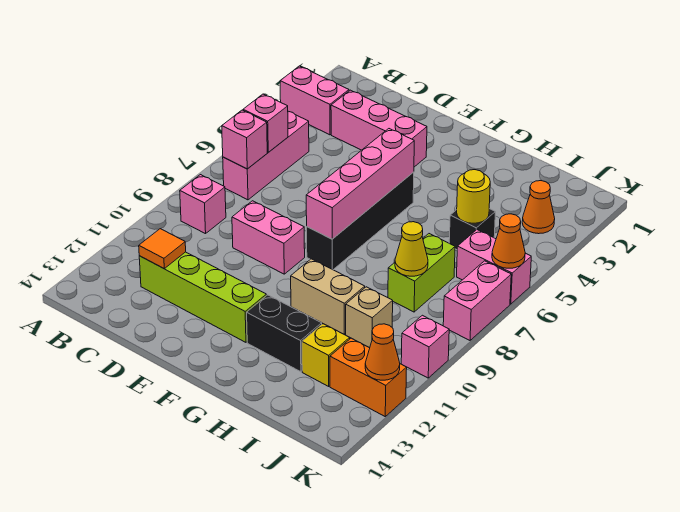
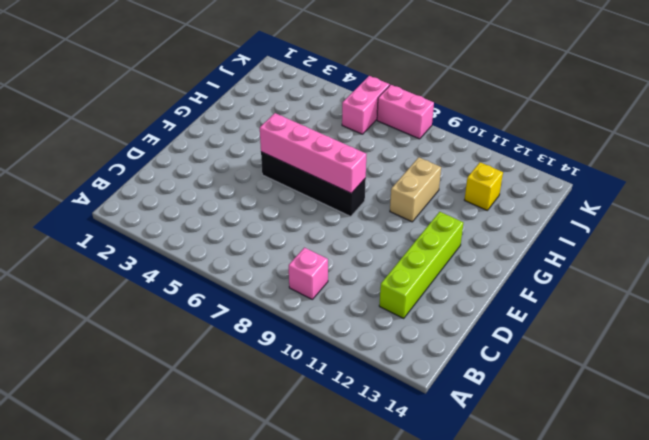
none -> pink brick A3:B3 level 1
none -> pink brick B5:B7 level 1
none -> pink brick C3:E3 level 1

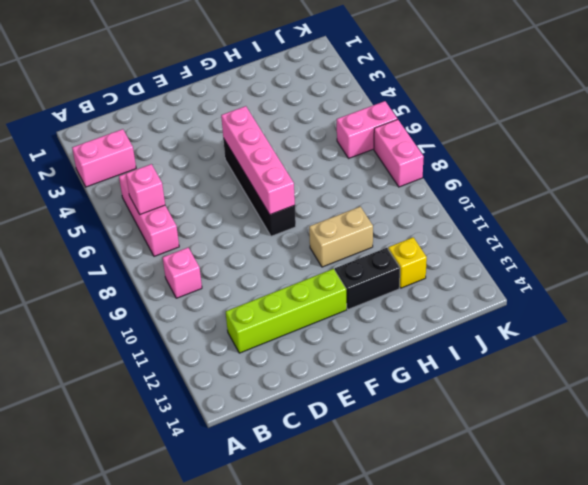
none -> pink brick C3:E3 level 1
none -> pink brick D9:E9 level 1
none -> black brick I5 level 1

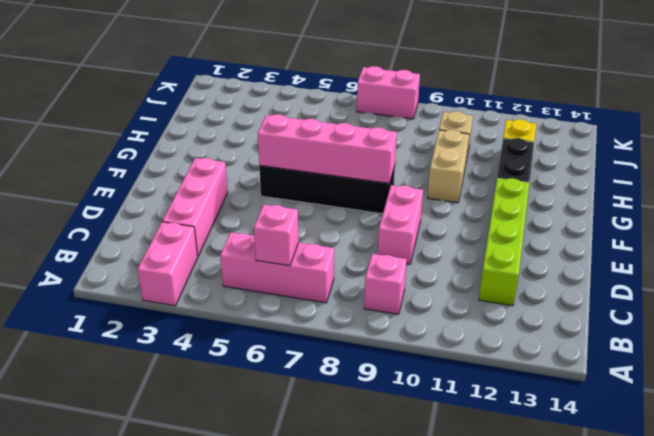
none -> black brick I5 level 1
none -> lime brick I7:I8 level 1
none -> orange cone J3 level 1

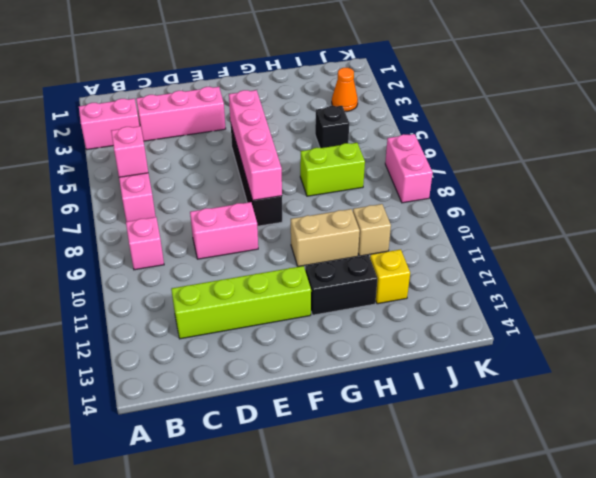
lime brick H7:I7 level 1 -> lime brick I7:I8 level 1
none -> pink brick J6:K6 level 1
none -> orange brick J12:K12 level 1
none -> pink brick K10 level 1

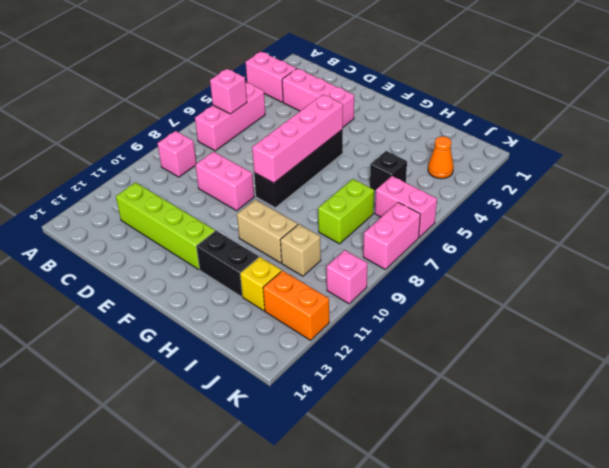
none -> pink brick B7 level 2
none -> orange tile C12 level 2
none -> yellow round brick I5 level 2

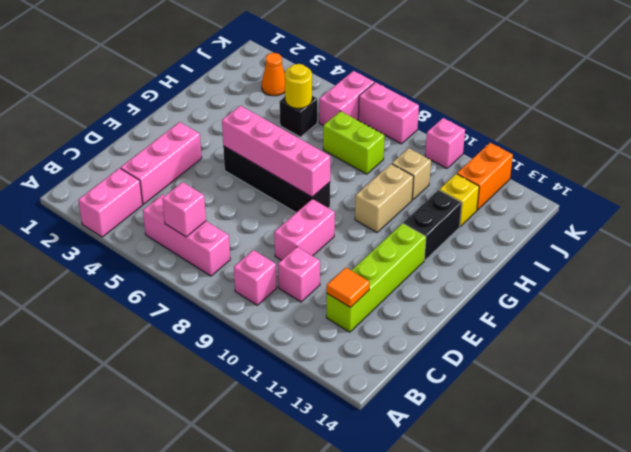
pink brick C10 level 1 -> pink brick B7 level 2
none -> yellow cone I8 level 2
none -> orange cone K6 level 2
none -> orange cone K12 level 2

